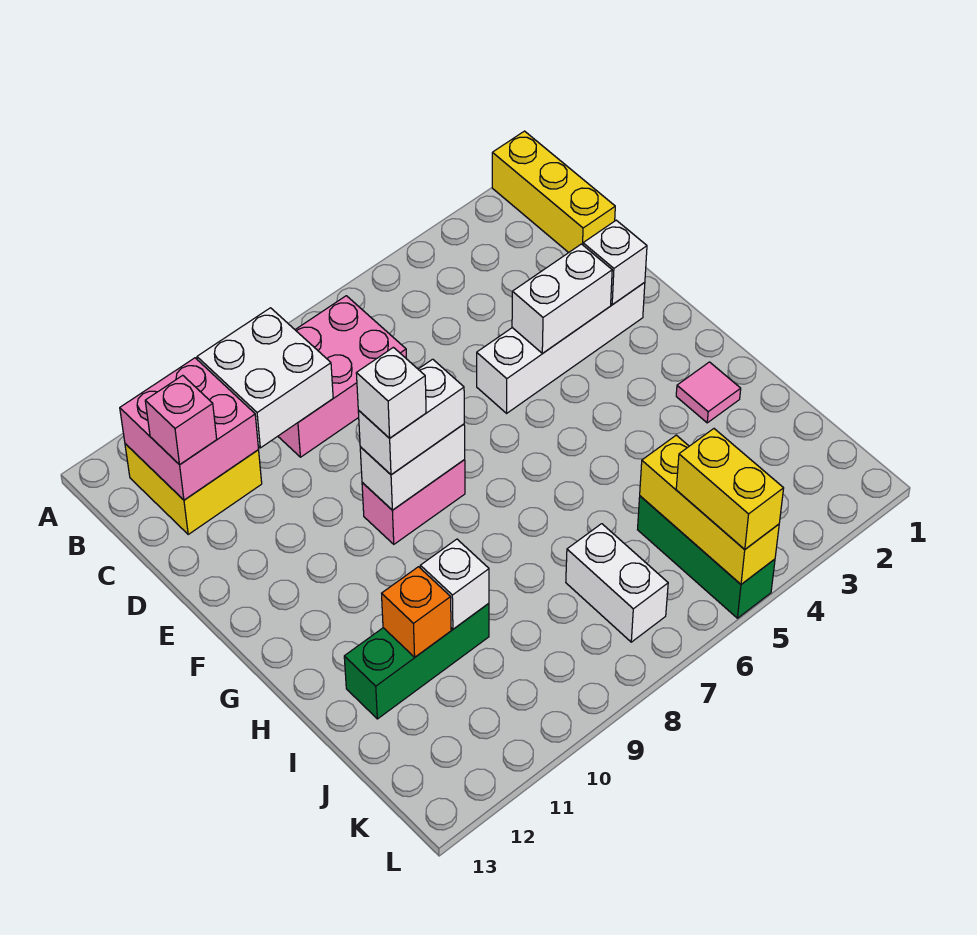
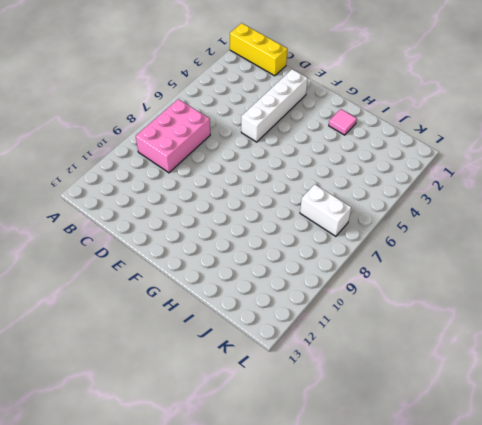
none -> yellow brick B11:C12 level 1
none -> pink brick F8:F9 level 1
none -> green brick I10:I12 level 1

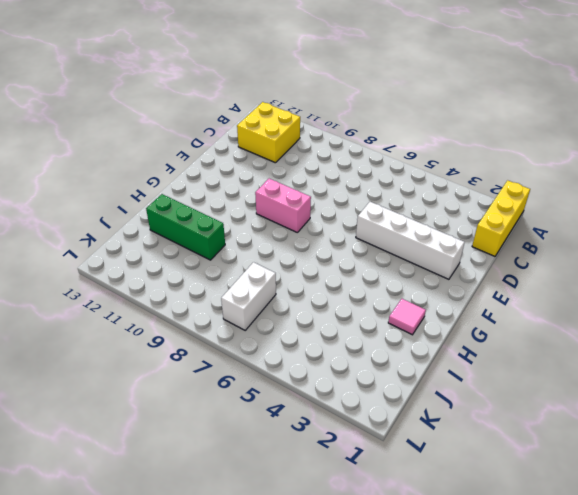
none -> pink brick B7:C9 level 1
none -> green brick J5:L5 level 1
none -> white brick B9:C10 level 2

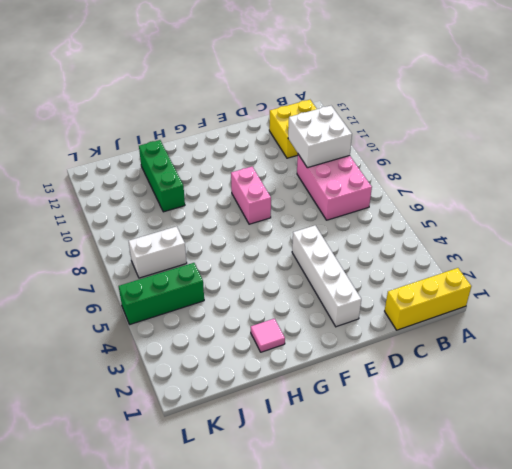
none -> pink brick B11:C12 level 2
none -> white brick E2 level 2
none -> white brick E3:E4 level 2

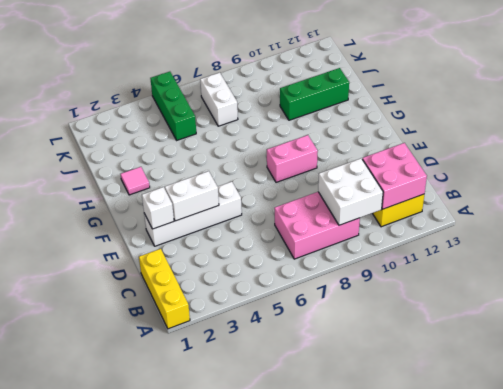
none -> white brick F8:F9 level 2
none -> white brick I10 level 2
none -> orange brick I11 level 2

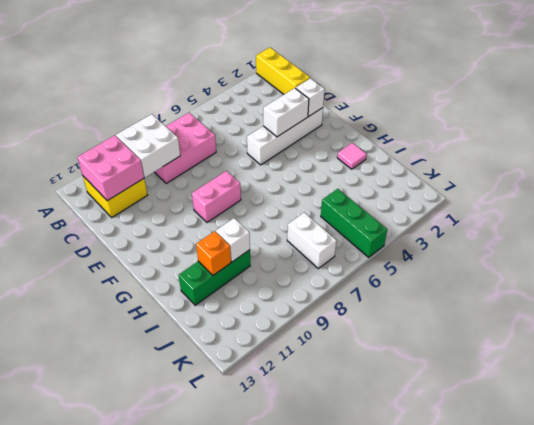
none -> white brick F8:F9 level 2
none -> yellow brick J5:L5 level 2
none -> pink brick C12 level 3

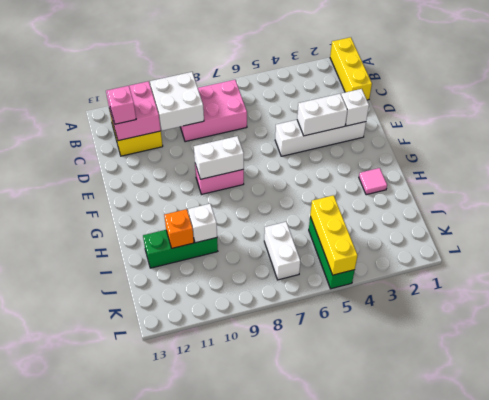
none -> white brick F8:F9 level 3
none -> yellow brick K5:L5 level 3
none -> white brick F9 level 4

